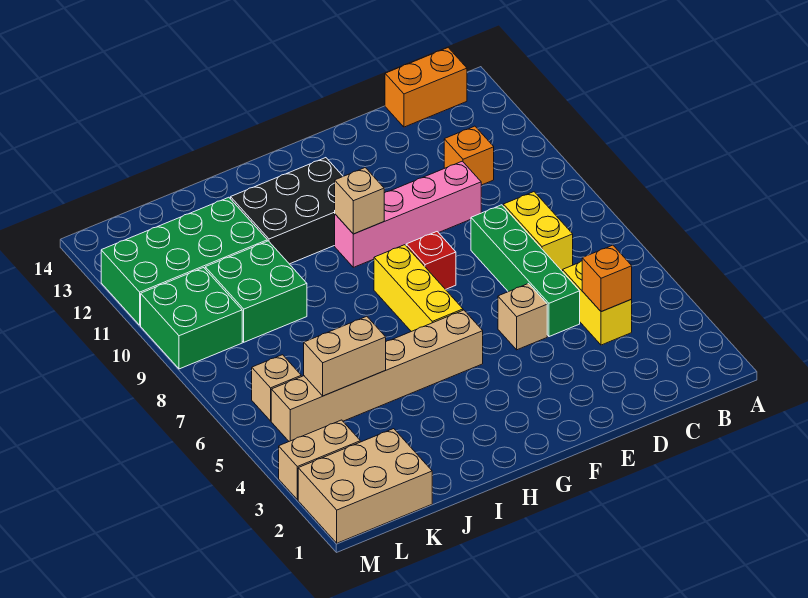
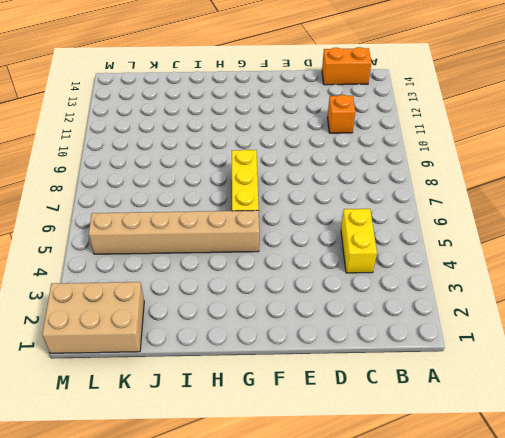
none -> yellow brick C7:C8 level 1
none -> green brick D5:D8 level 1
none -> pink brick D10:G10 level 1

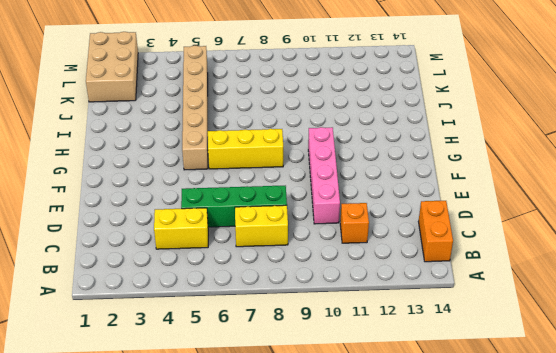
none -> tan brick E5 level 1
none -> red brick F8 level 1
none -> black brick G11:I12 level 1

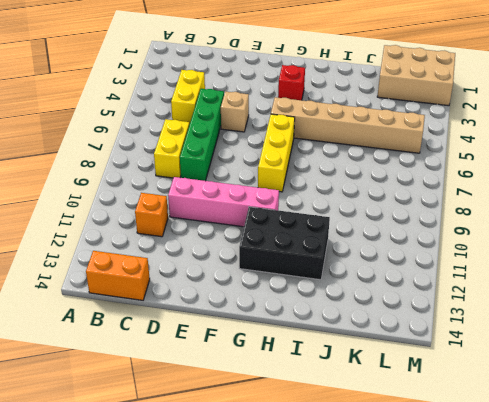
red brick G3 level 1 -> red brick F8 level 1
none -> green brick J9:K10 level 1
none -> green brick J11:M12 level 1
none -> tan brick L3:M3 level 1

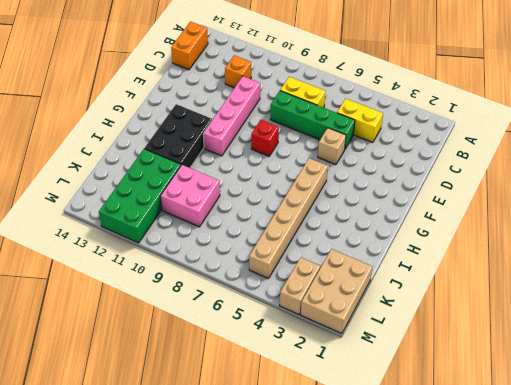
pink brick J9:K10 level 1 -> green brick J9:K10 level 1
none -> yellow brick G6:G8 level 1
none -> tan brick L6 level 1
none -> green brick L9:M10 level 1

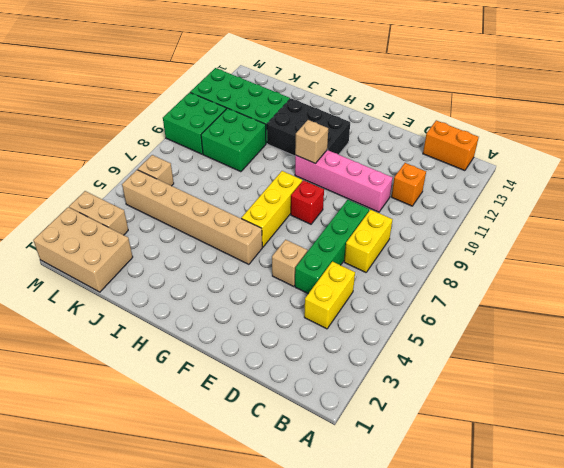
none -> orange brick C4 level 2
none -> tan brick J5:K5 level 2

